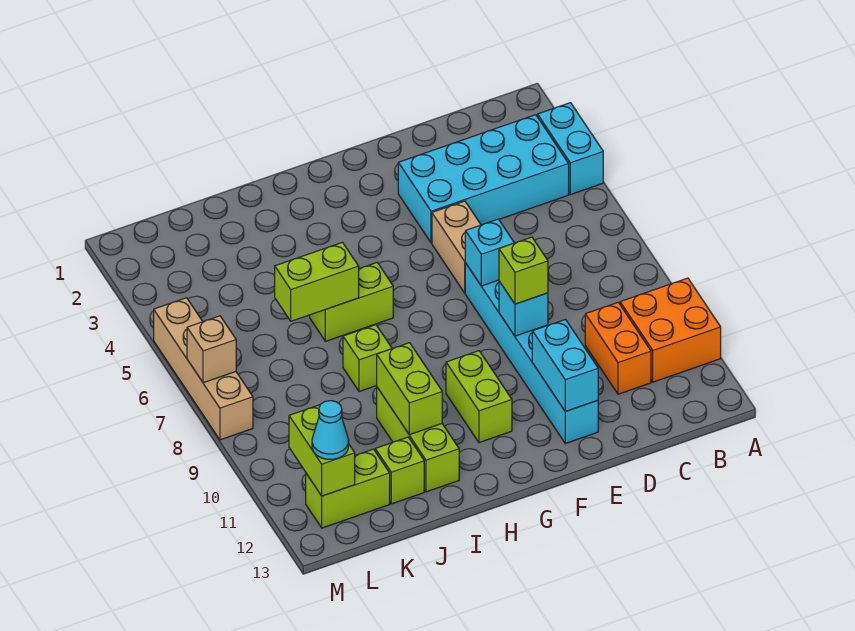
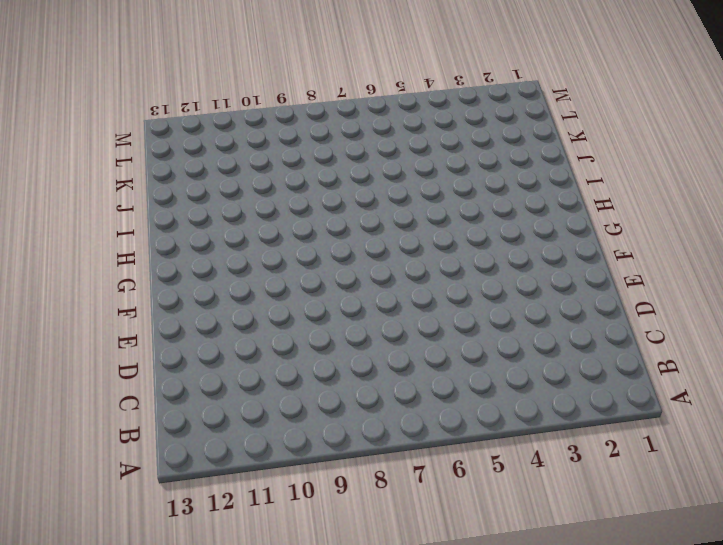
none -> cyan brick A3:A4 level 1
none -> orange brick A10:B11 level 1
none -> cyan brick B3:E4 level 1

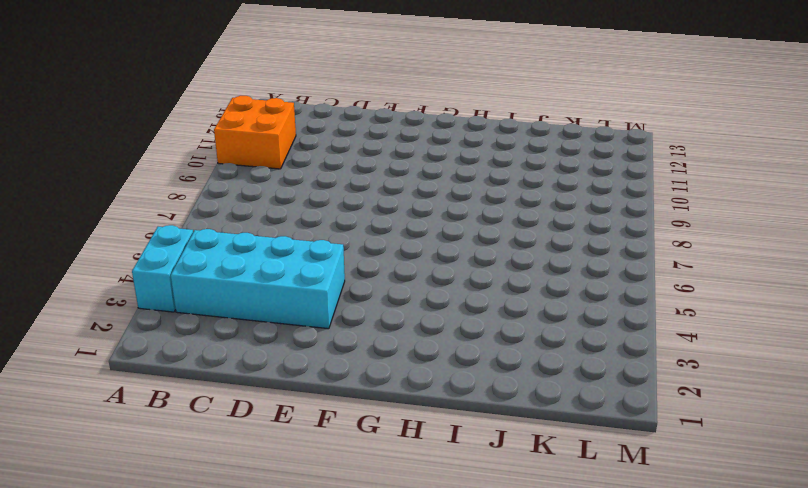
none -> orange brick C10:C11 level 1
none -> tan brick E5:E6 level 1
none -> cyan brick E7:E12 level 1

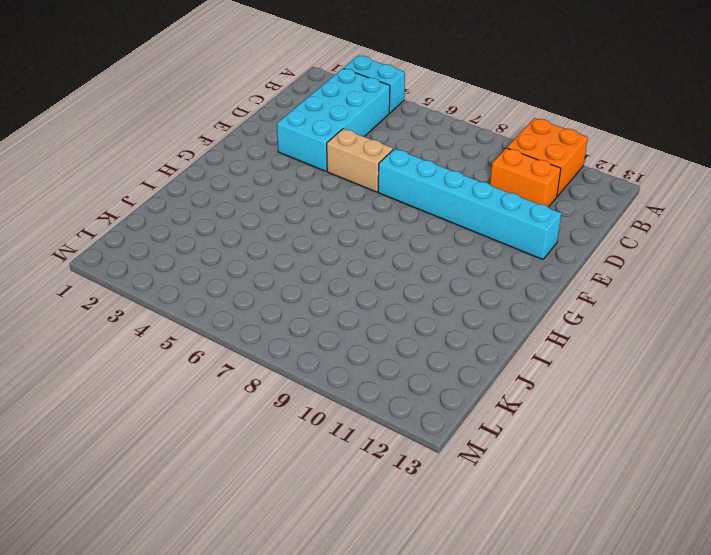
none -> lime brick G10:G11 level 1
none -> lime brick H6:I6 level 1
none -> lime brick I8 level 1

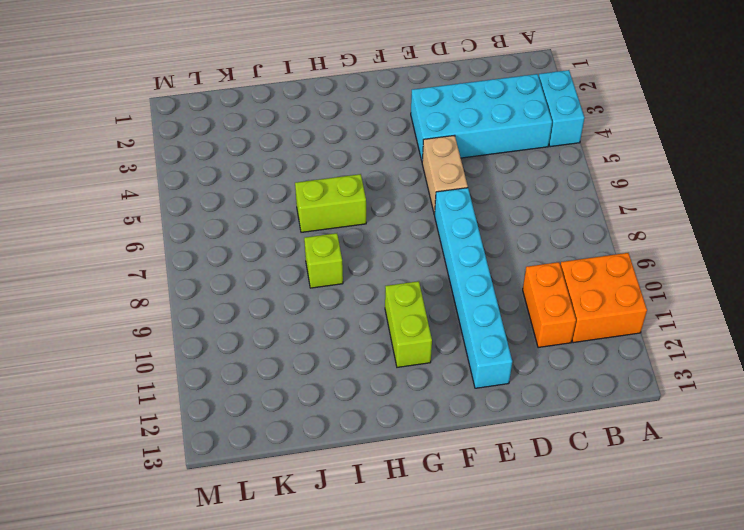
none -> lime brick I10:I12 level 1
none -> lime brick J12 level 1
none -> lime brick K12:L12 level 1

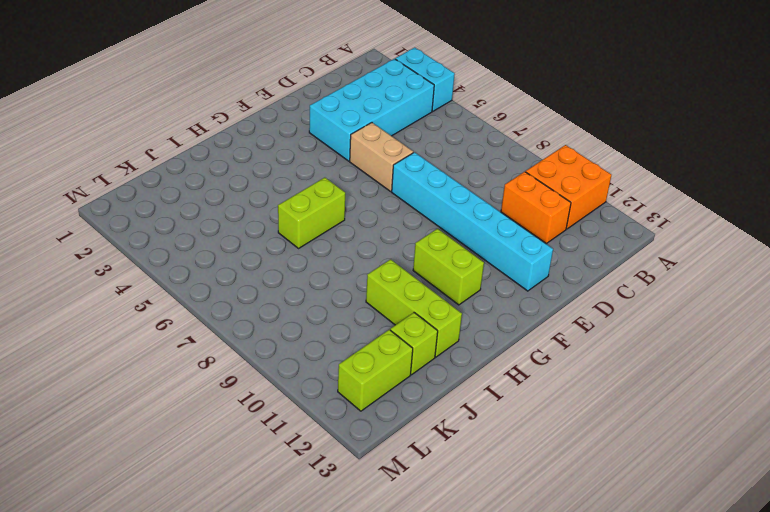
none -> lime brick I8 level 1
none -> tan brick M5:M8 level 1
none -> cyan brick E7 level 2

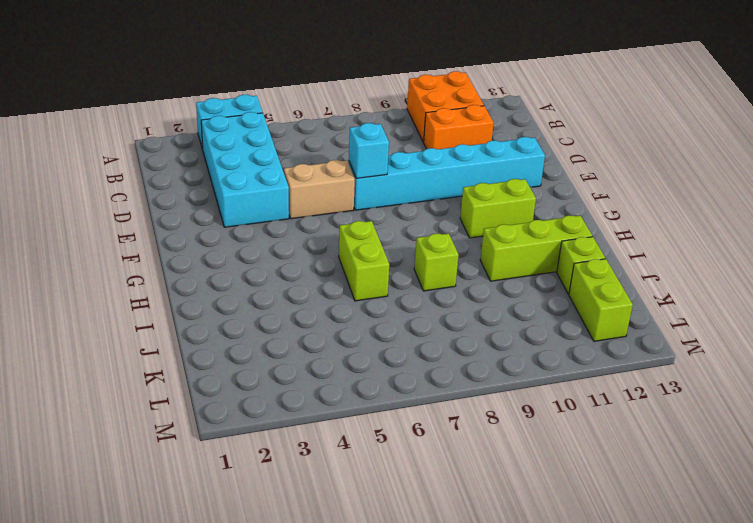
none -> tan brick M5:M8 level 1
none -> cyan brick E9 level 2
none -> cyan brick E11:E12 level 2

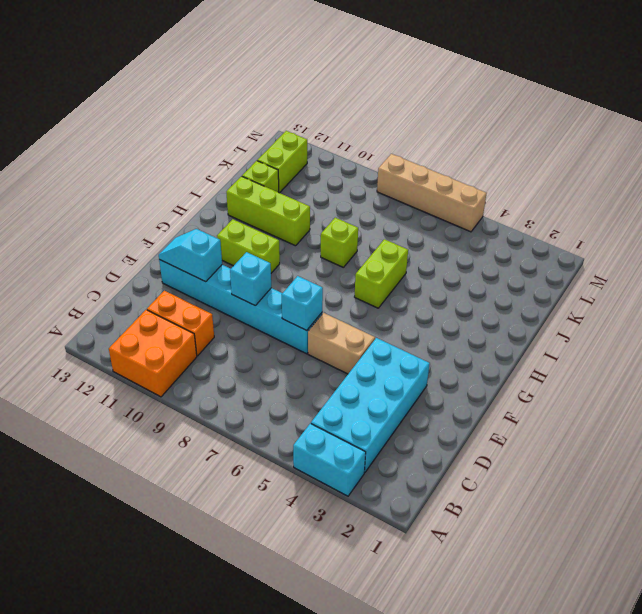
cyan slope E11:E12 level 2 top 11 -> cyan brick E11:E12 level 2
none -> lime brick I6:J6 level 2
none -> lime brick I10:I11 level 2
none -> lime brick L11:L12 level 2

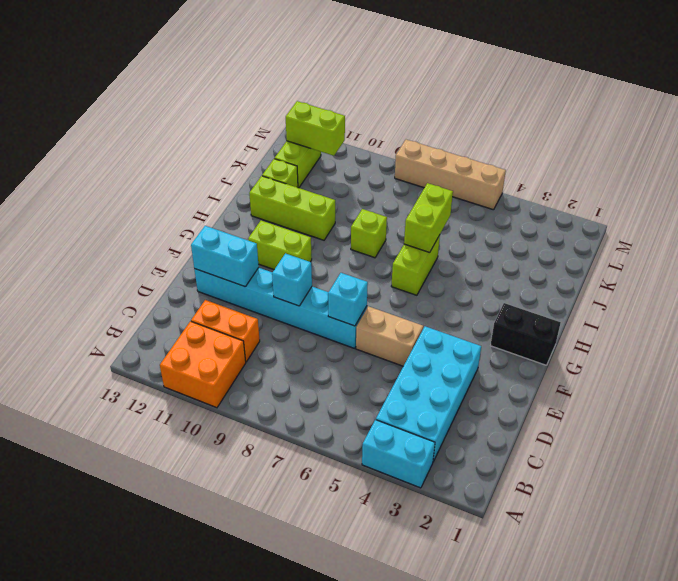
black brick G1:G2 level 1 -> none
none -> lime brick I10:I11 level 2
none -> tan brick M7 level 2
none -> lime brick E9 level 3

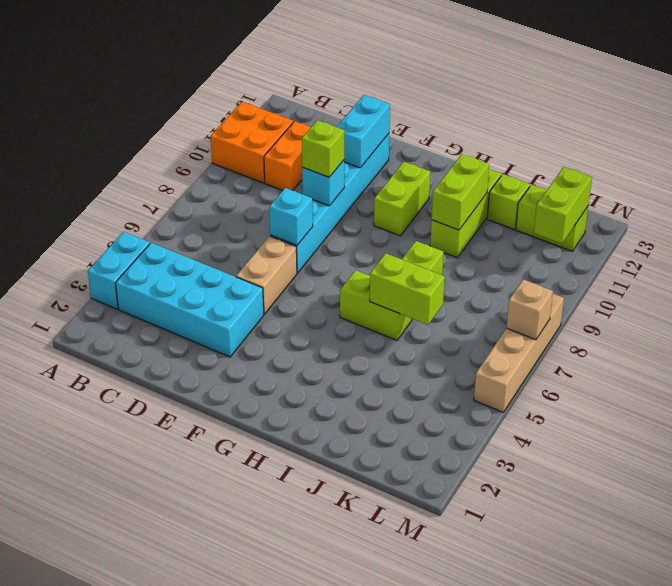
none -> cyan cone L12 level 3

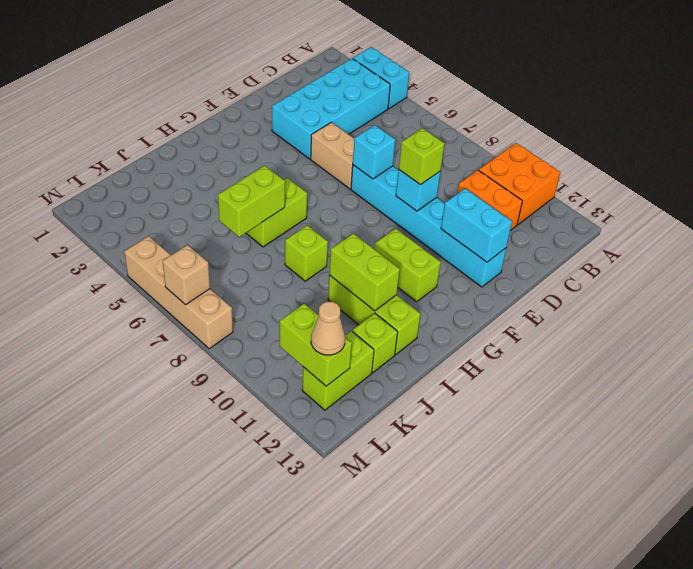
tan cone L12 level 3 -> cyan cone L12 level 3

